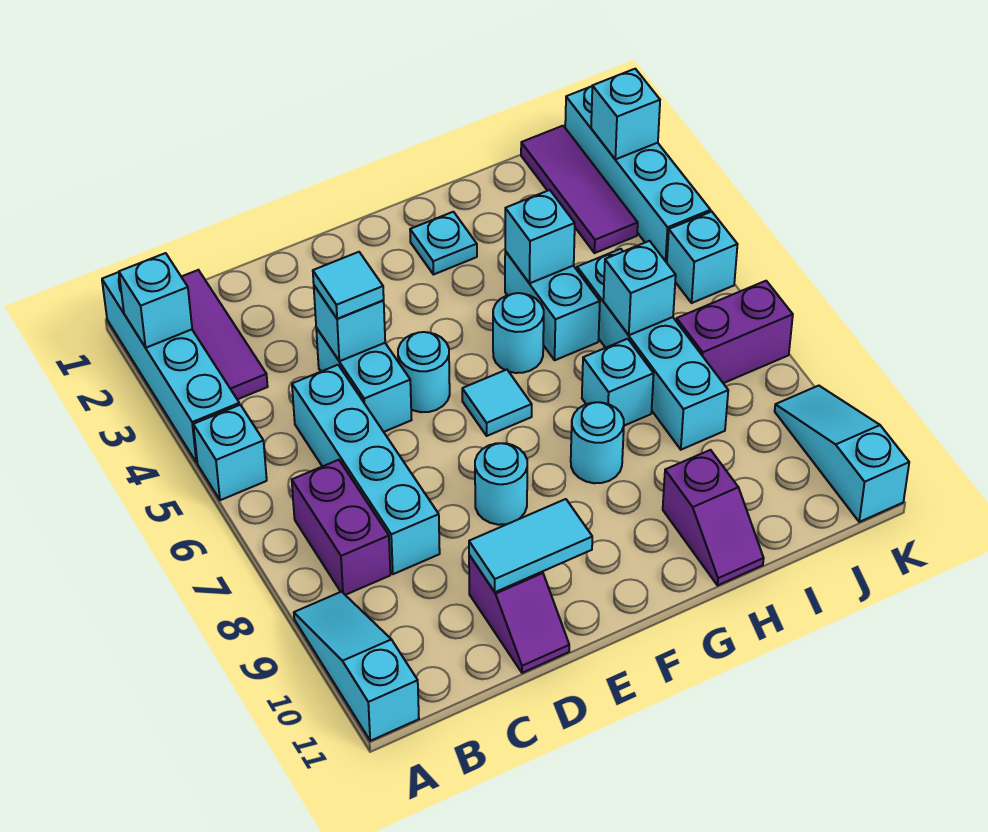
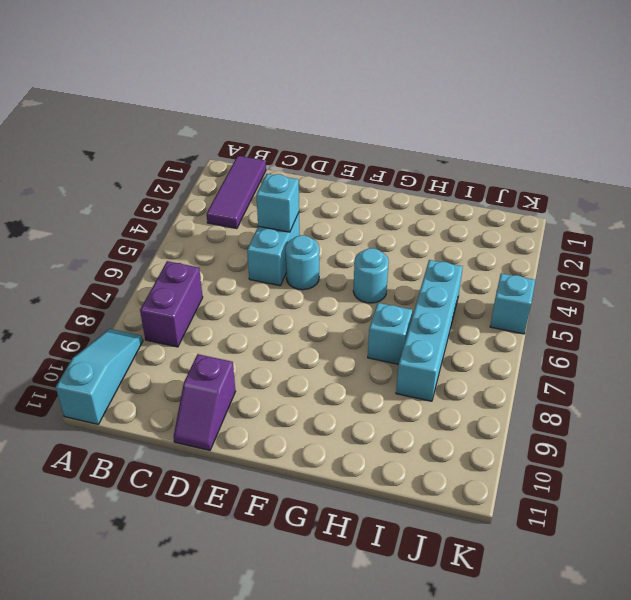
none -> cyan brick A1:A4 level 1
none -> cyan brick A5 level 1
none -> cyan brick C5:C8 level 1
none -> cyan round brick E8 level 1

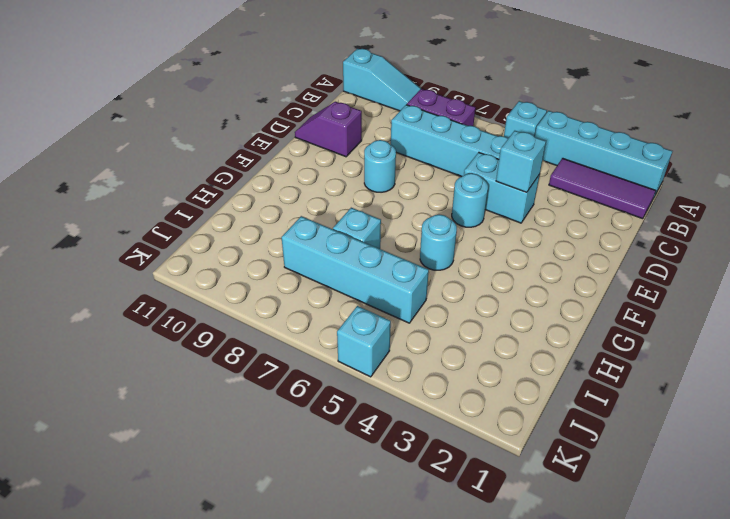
none -> cyan tile F6 level 1
none -> cyan plate G2 level 1
none -> cyan round brick G8 level 1
none -> cyan brick H4:H5 level 1

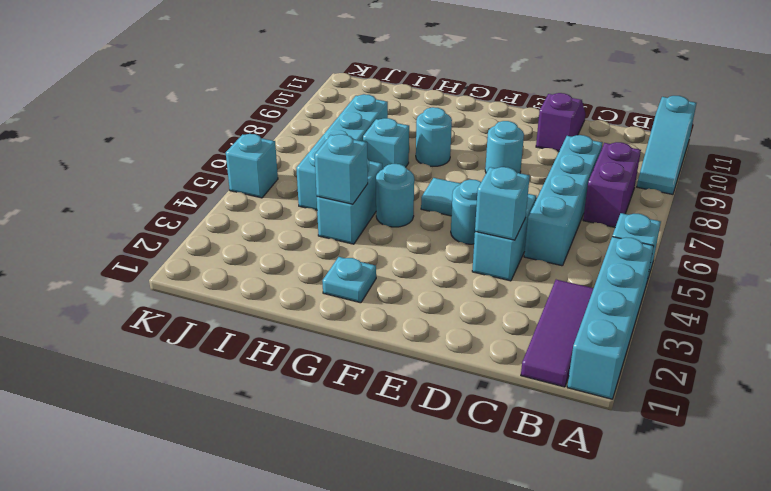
none -> purple slope H10:H11 level 1 top 10
none -> purple tile J1:J3 level 1
none -> purple brick J7:K7 level 1
none -> cyan brick K1:K4 level 1

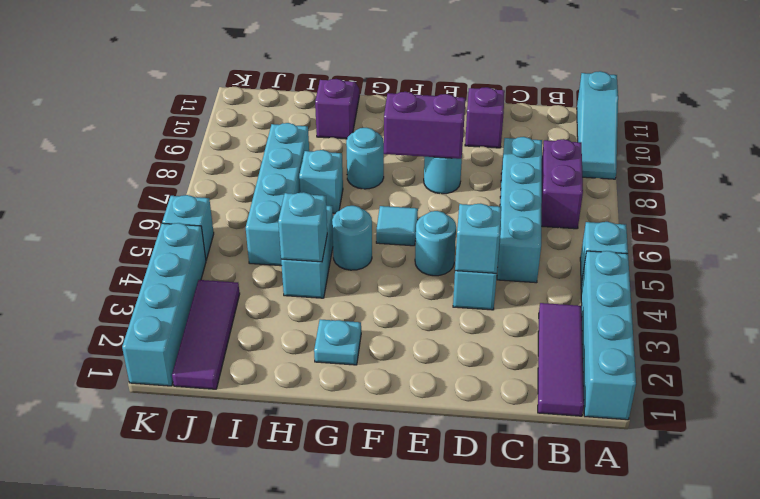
purple brick E8:F8 level 2 -> purple brick J7:K7 level 1
none -> cyan slope K9:K11 level 1 top 11
none -> cyan brick A2 level 2
none -> cyan tile D10:E10 level 2
none -> cyan brick I6 level 2

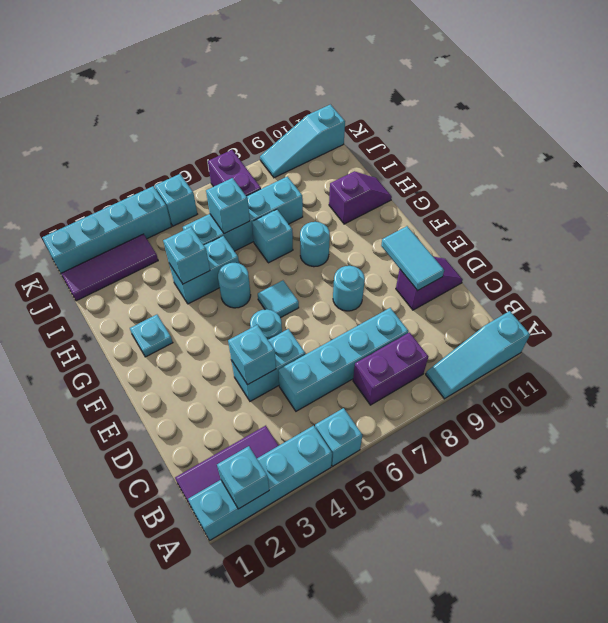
none -> cyan brick K2 level 2
none -> cyan tile D4 level 3

